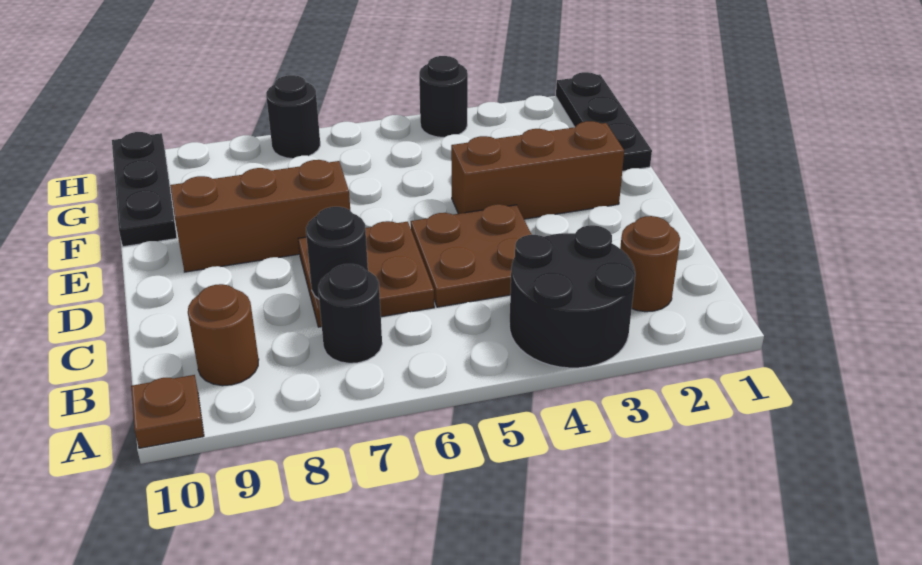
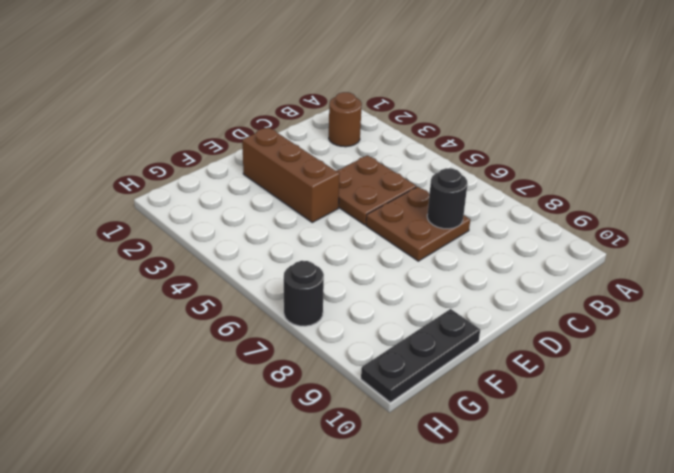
none -> black round brick A3:B4 level 1
none -> brown plate A10 level 1
none -> black round brick B7 level 1

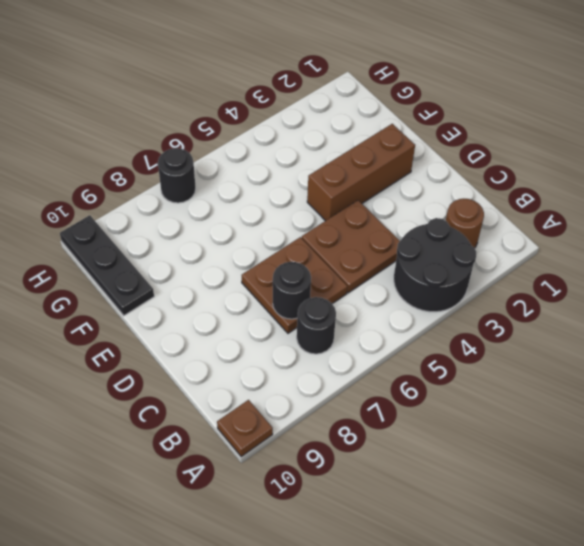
none -> brown round brick B9 level 1
none -> brown brick E7:E9 level 1
none -> black plate F1:H1 level 1

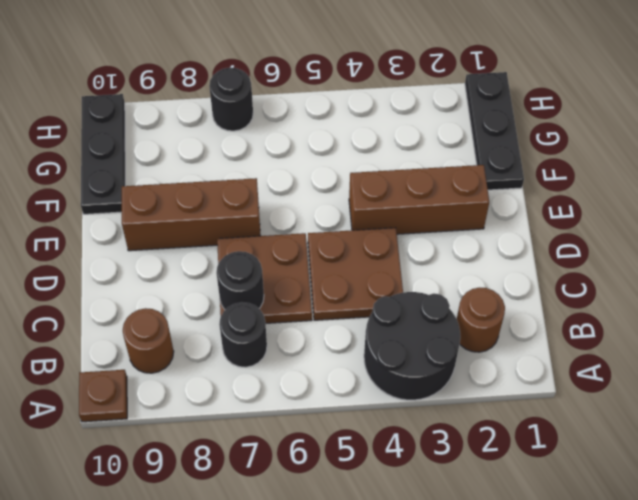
none -> black round brick H4 level 1

